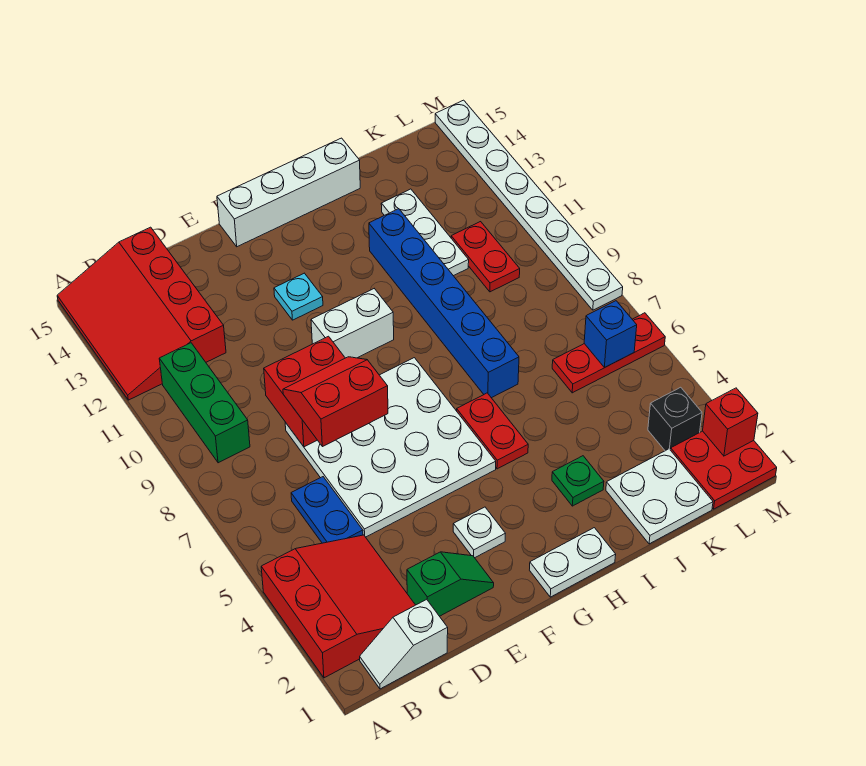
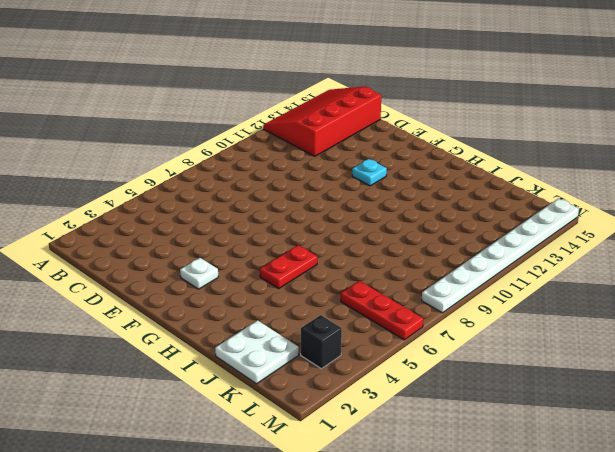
none -> red slope A2:C4 level 1 top A
none -> white slope B1:C1 level 1 top C
none -> green brick B9:B11 level 1

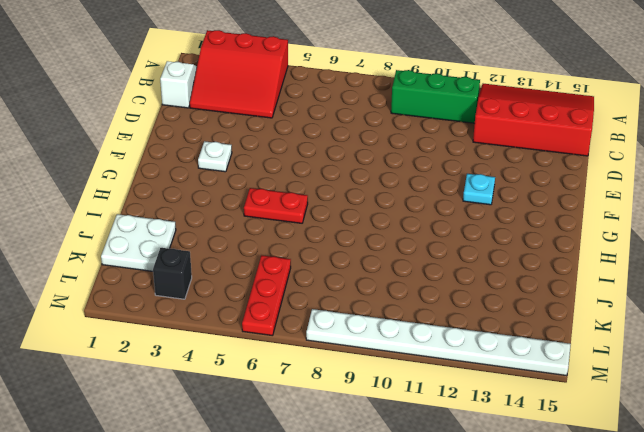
none -> blue plate C5:C6 level 1
none -> green slope D2:E2 level 1 top D
none -> white plate D5:G8 level 1

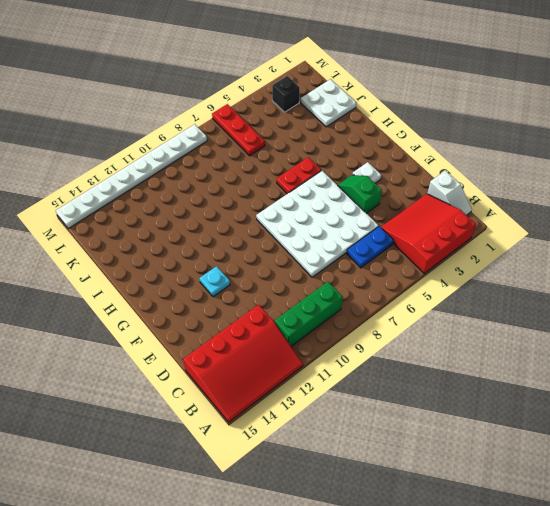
green slope E4:F4 level 1 top E -> green slope D2:E2 level 1 top D
none -> white brick F10:G10 level 1
none -> white brick F15:I15 level 1
none -> white plate G1:H1 level 1

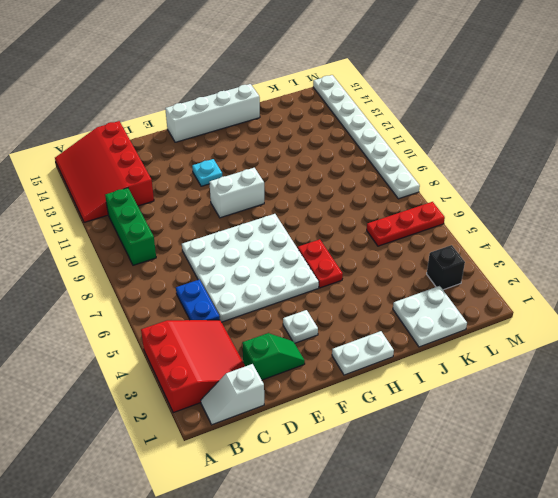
none -> green plate I3 level 1
none -> blue brick I7:I12 level 1
none -> white plate J11:J13 level 1

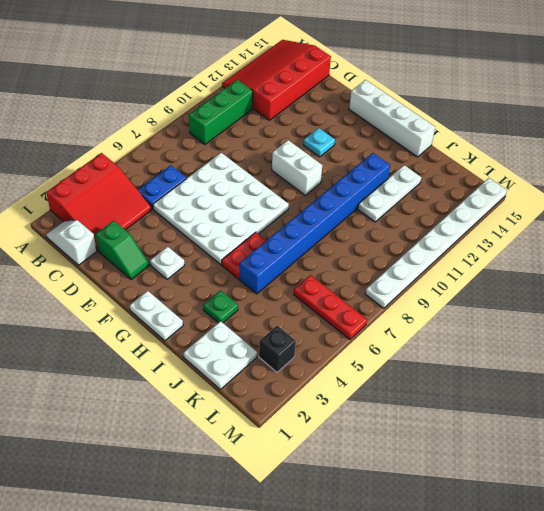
blue brick I5:I12 level 1 -> blue brick I7:I12 level 1
none -> red plate K10:K11 level 1
none -> red plate L1:M2 level 1
none -> red brick D8:E9 level 2

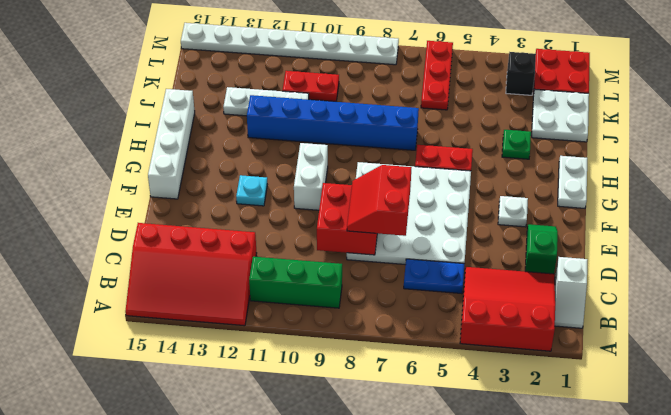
none -> blue brick L6 level 2
none -> red brick M2 level 2

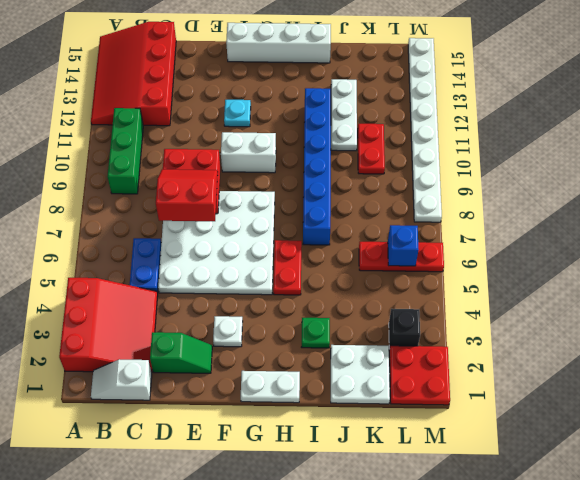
none -> red brick M2 level 2

